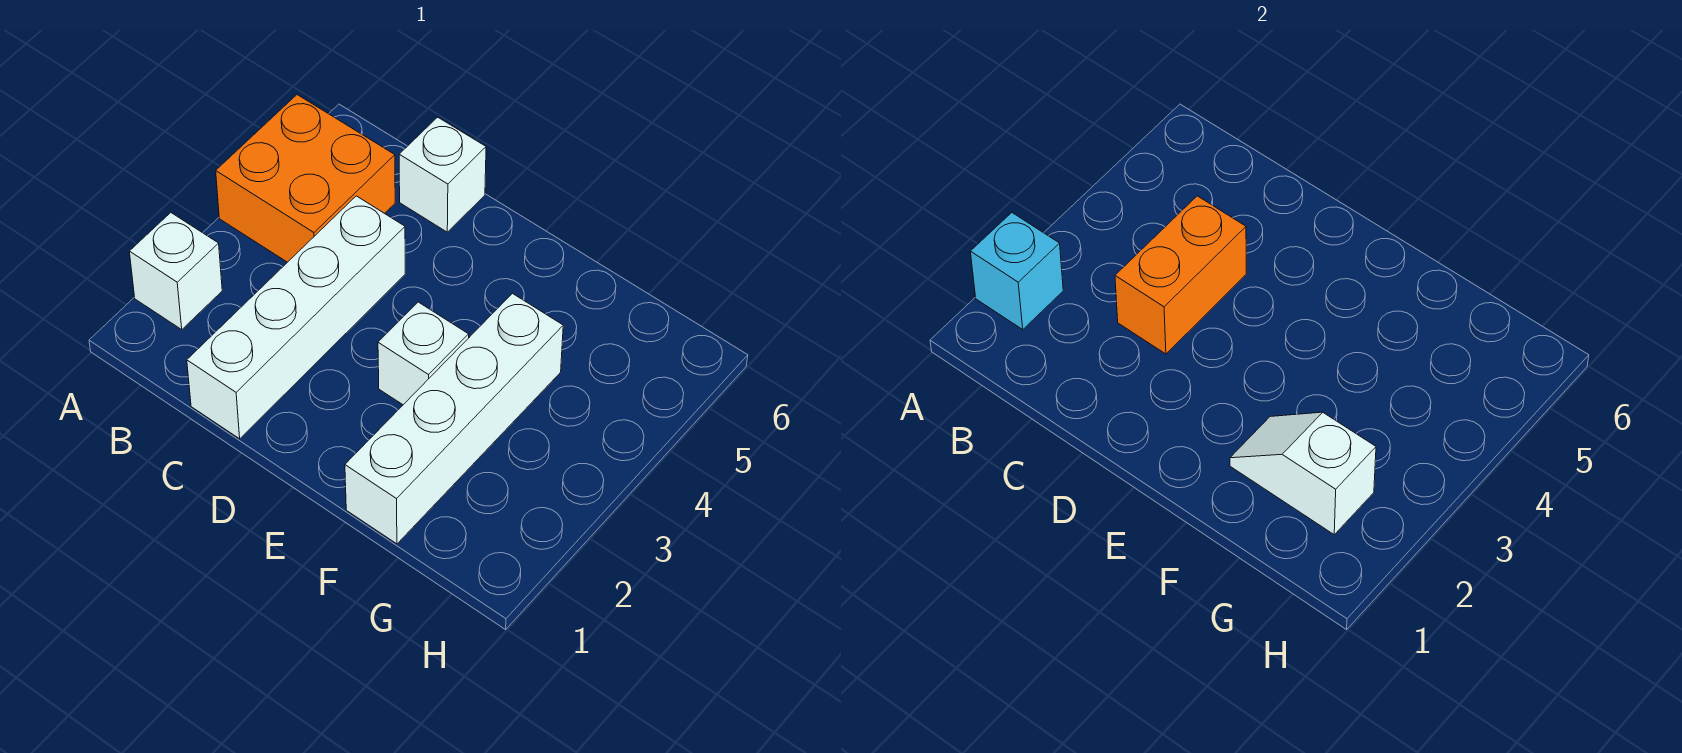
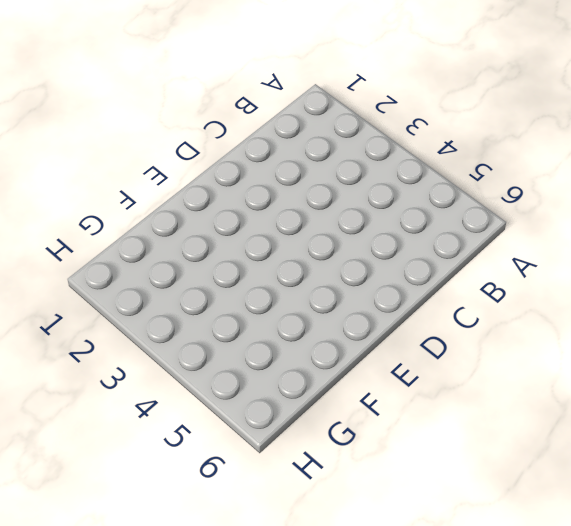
none -> white brick A2 level 1
none -> orange brick A4:B5 level 1

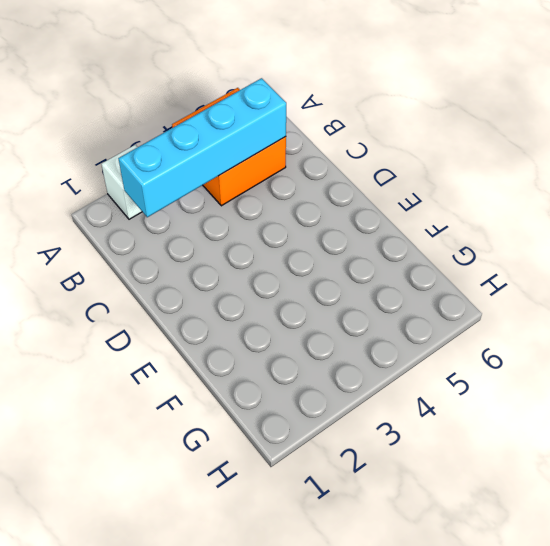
cyan brick B2:B5 level 2 -> none
none -> white brick C1:C4 level 1
none -> white brick C6 level 1

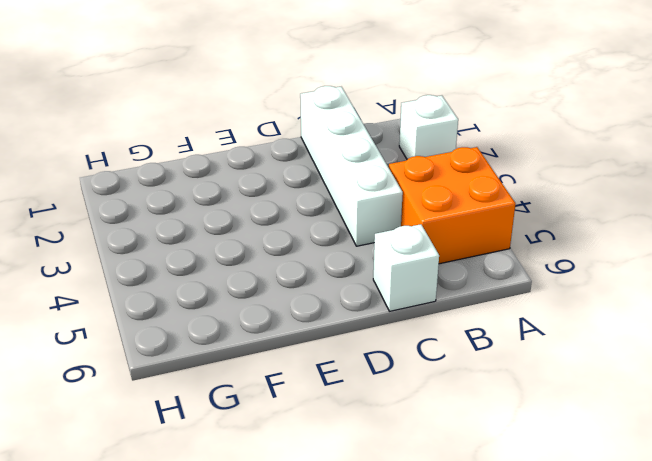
none -> white brick E3 level 1
none -> white brick F1:F4 level 1

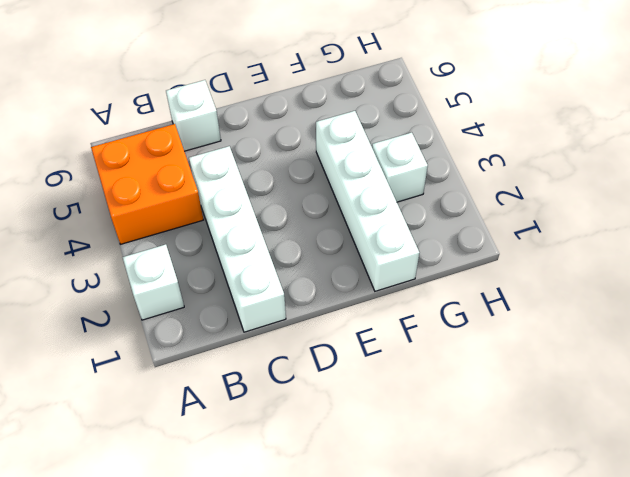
white brick G3 level 1 -> white brick E3 level 1
none -> cyan brick A2 level 2
none -> orange brick C3:C4 level 2

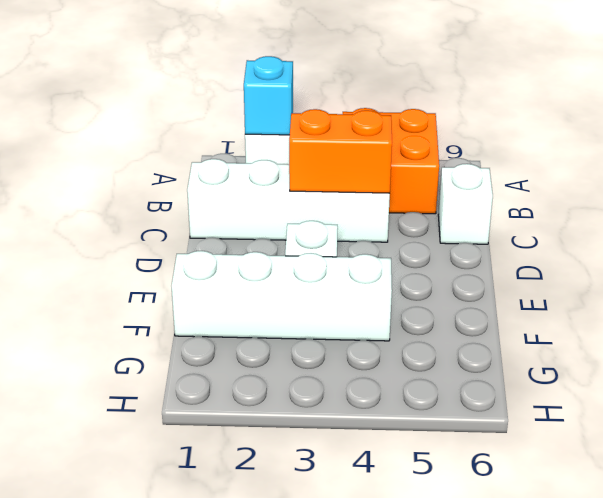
none -> white slope F2:G2 level 2 top G

